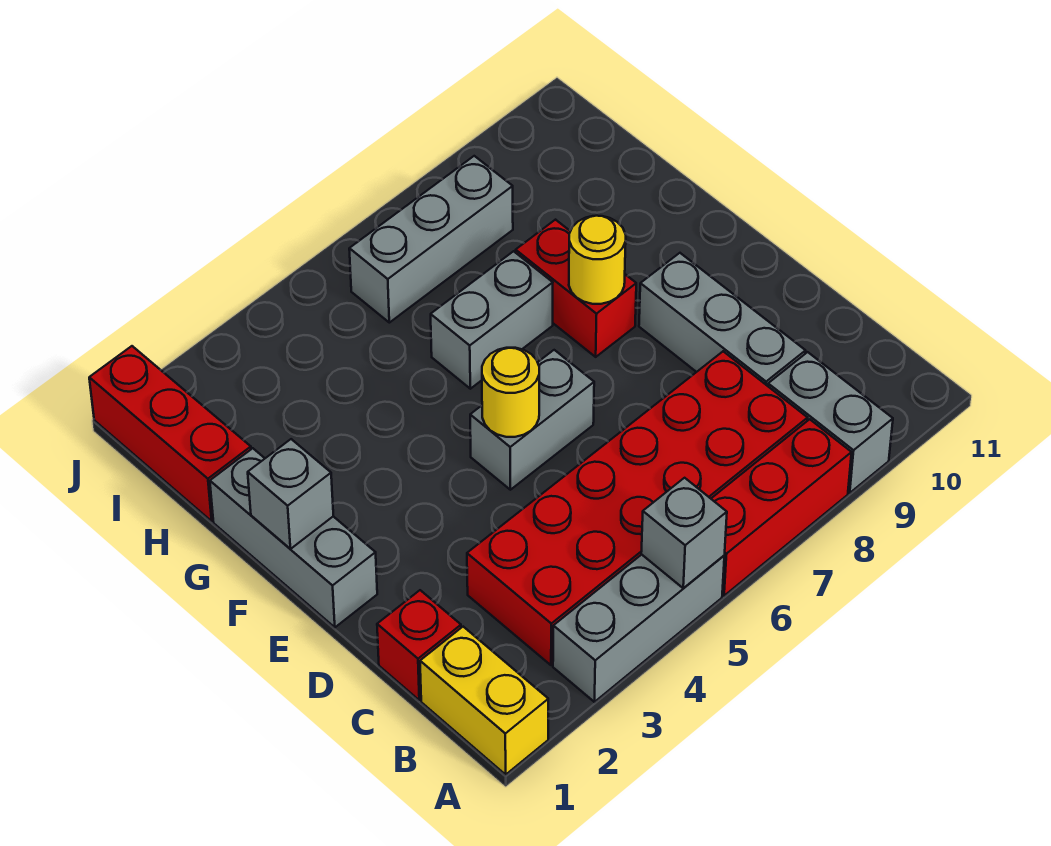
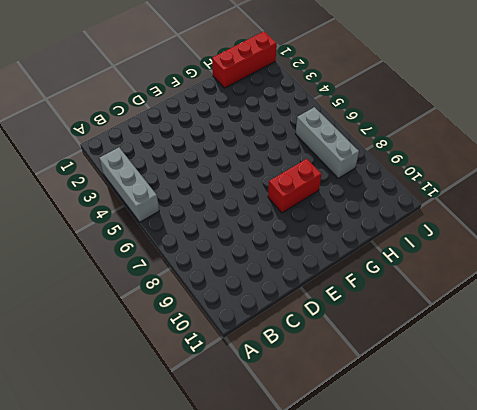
none -> yellow brick A1:B1 level 1
none -> red brick A6:A8 level 1
none -> grey brick A9:B9 level 1

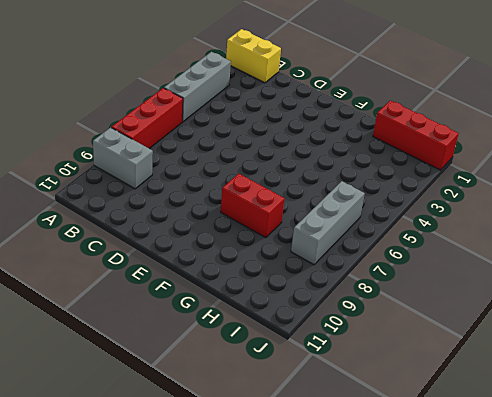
none -> red brick B3:C8 level 1
none -> red brick C1 level 1
none -> grey brick C9:E9 level 1

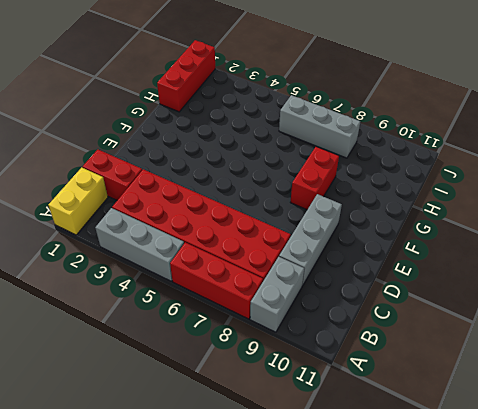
red brick C1:C2 level 1 -> red brick C1 level 1
none -> grey brick E1:G1 level 1
none -> grey brick E5:E6 level 1
none -> grey brick G6:G7 level 1

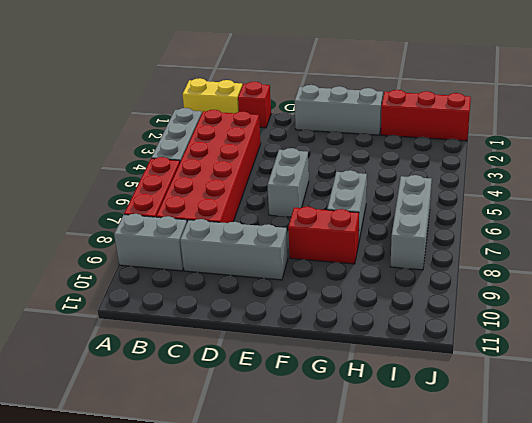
none -> grey brick A5 level 2
none -> yellow round brick E5 level 2
none -> grey brick F1 level 2

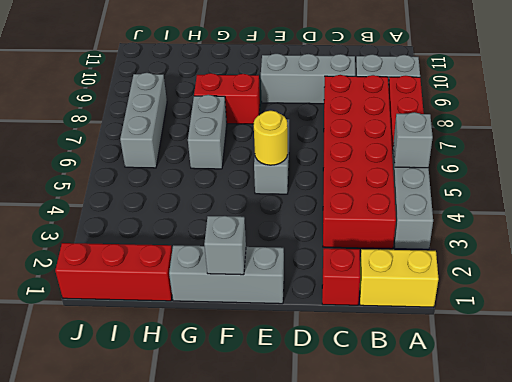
none -> yellow round brick F8 level 2

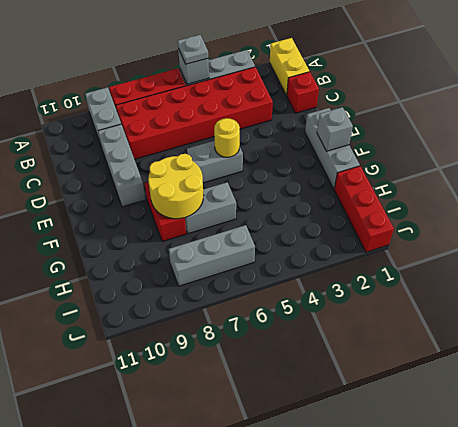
grey plate A5 level 3 -> none
yellow round brick F7:G8 level 2 -> yellow round brick F8 level 2

